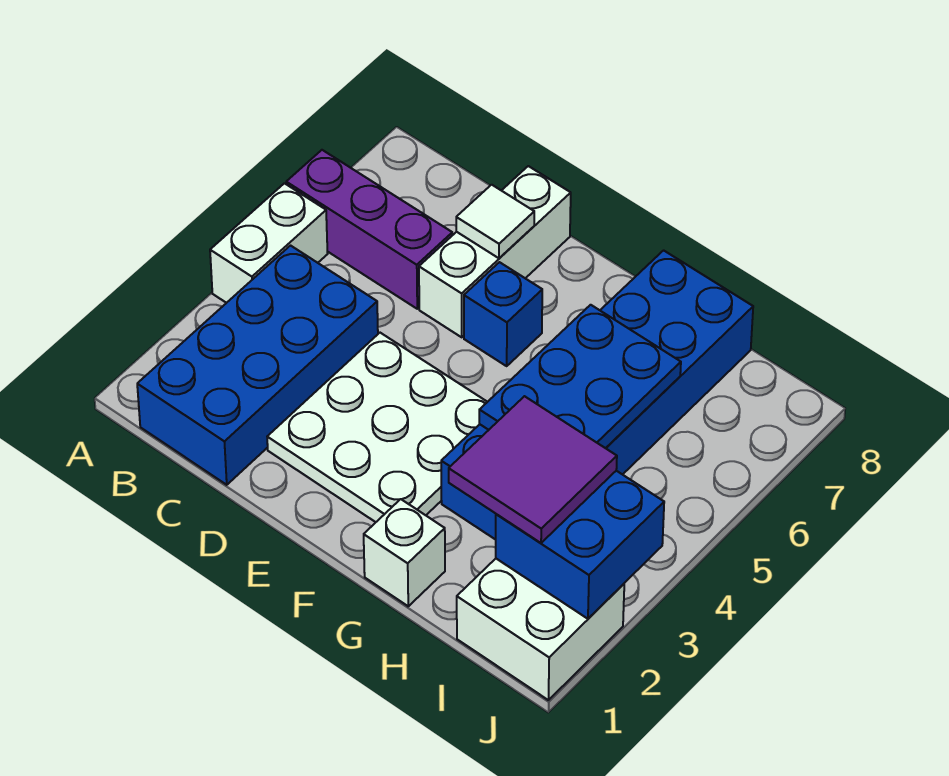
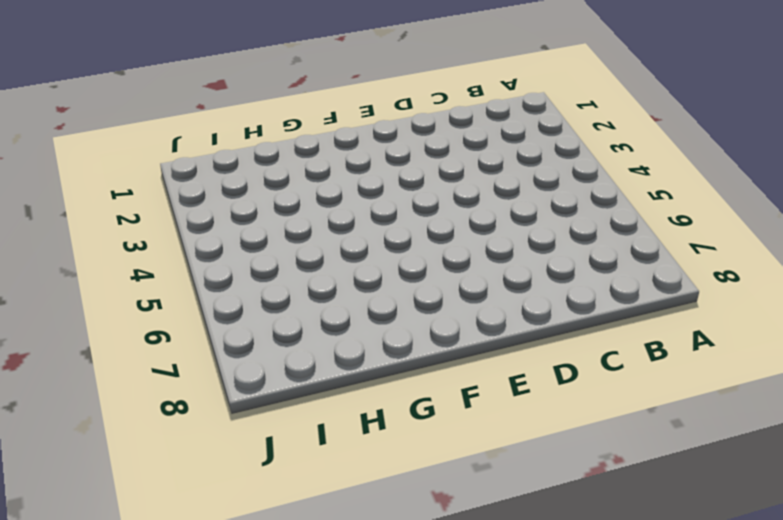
none -> white brick A4:A5 level 1
none -> purple brick A6:C6 level 1
none -> blue brick B1:C4 level 1

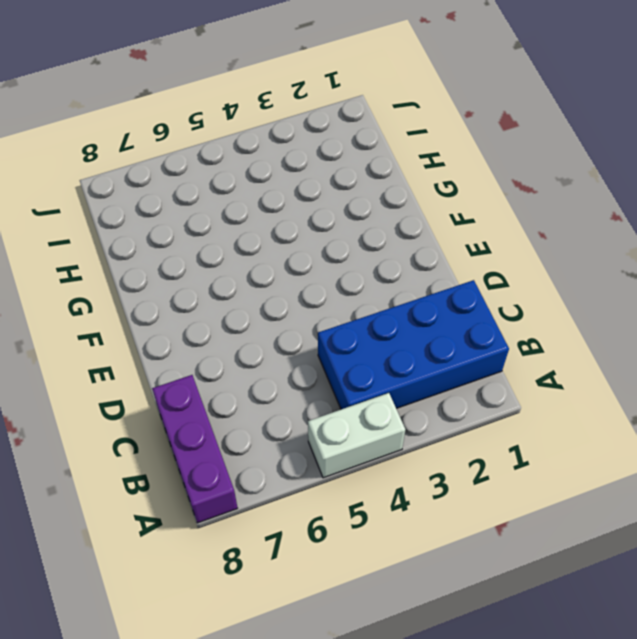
purple brick A8:C8 level 1 -> purple brick A6:C6 level 1
none -> white plate D2:F4 level 1
none -> white brick D6:D8 level 1
none -> blue brick E6 level 1

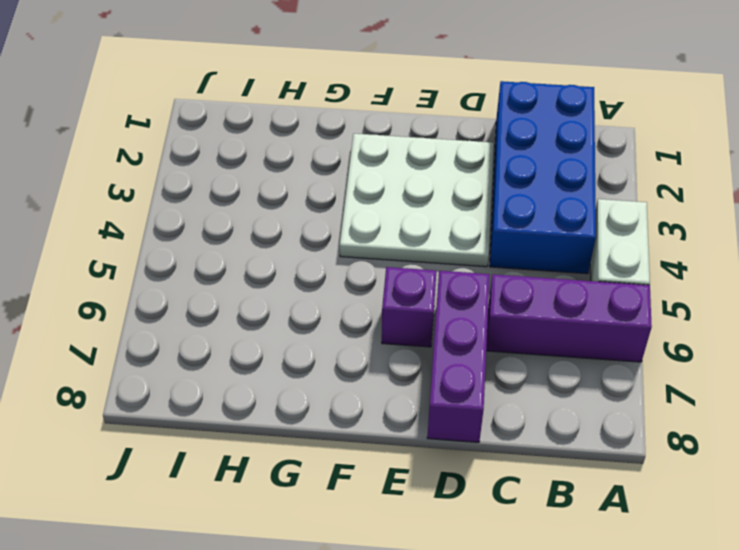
purple brick D6:D8 level 1 -> white brick D6:D8 level 1
purple brick E6 level 1 -> blue brick E6 level 1
none -> white brick G1 level 1
none -> blue brick G3:H8 level 1
none -> white brick I1:J2 level 1

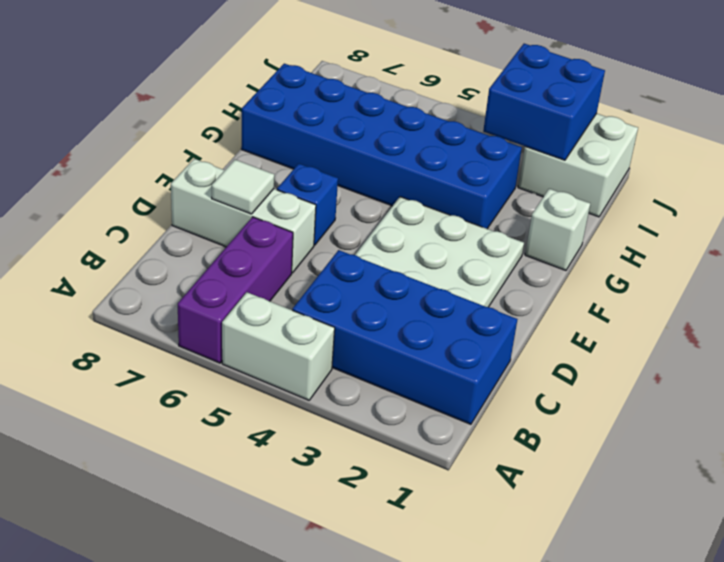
none -> blue plate G4:H6 level 2
none -> purple tile H2:I3 level 3

